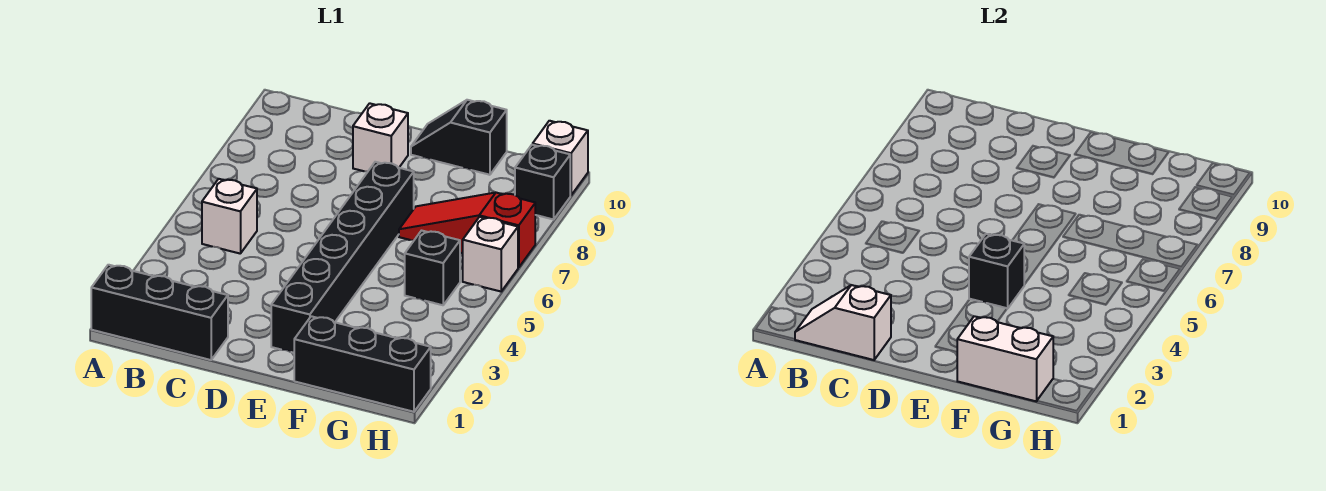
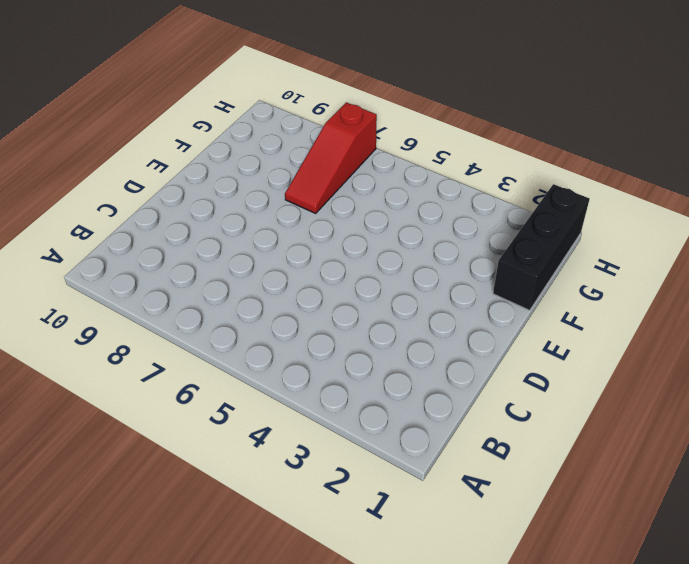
none -> black brick A1:C1 level 1
none -> white brick B5 level 1
none -> white brick D9 level 1

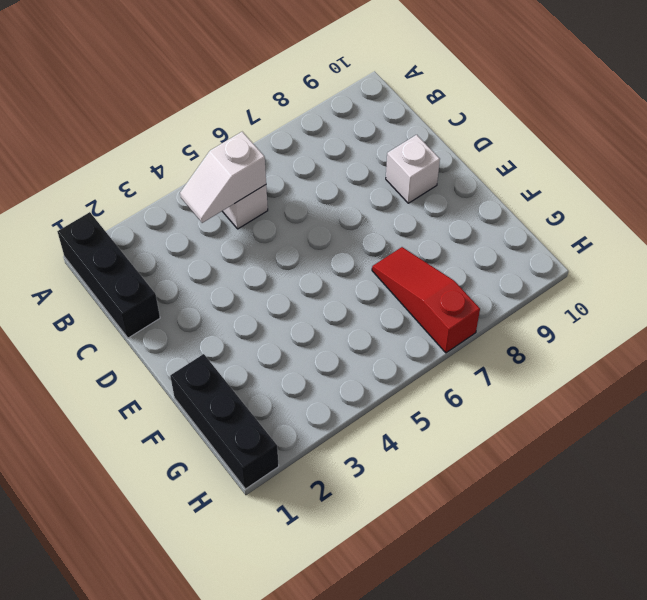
white slope B4:B5 level 2 top 5 -> white slope B1:C1 level 2 top C
none -> black brick E2:E7 level 1
none -> black slope E10:F10 level 1 top F
none -> black brick G5 level 1

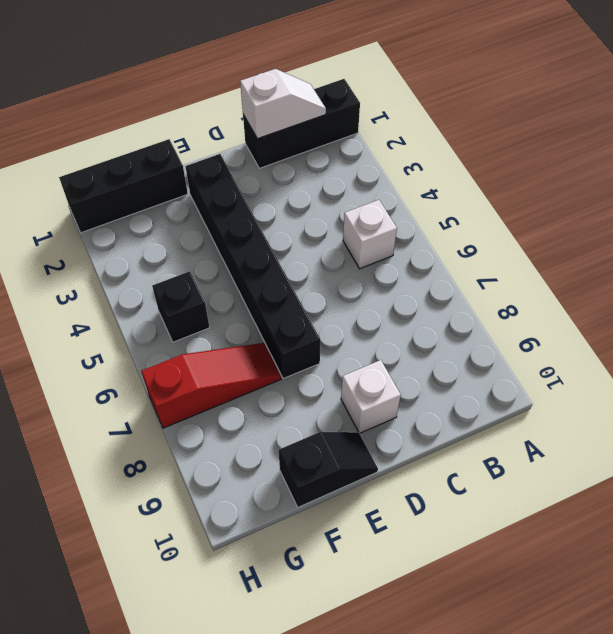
none -> white brick H6 level 1
none -> black brick H9 level 1
none -> white brick H10 level 1

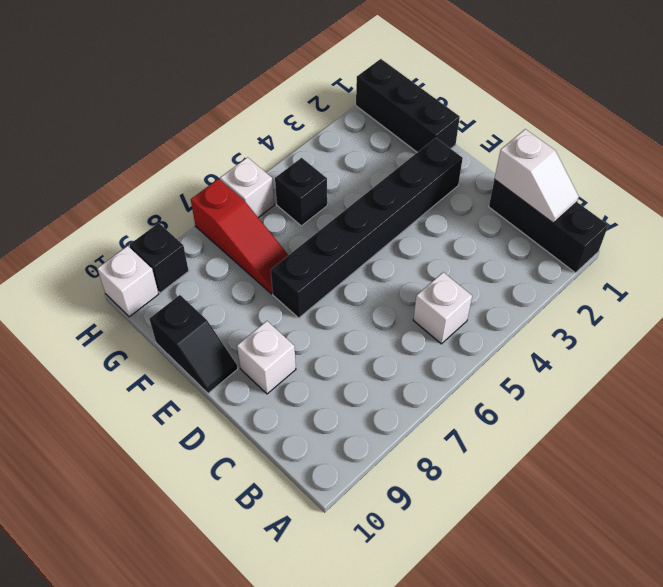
none -> black brick E4 level 2
none -> white brick F1:G1 level 2

